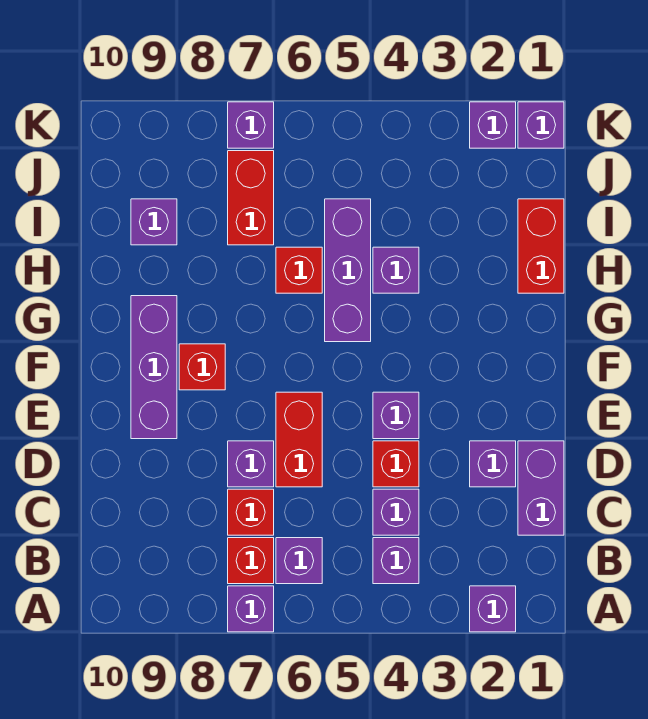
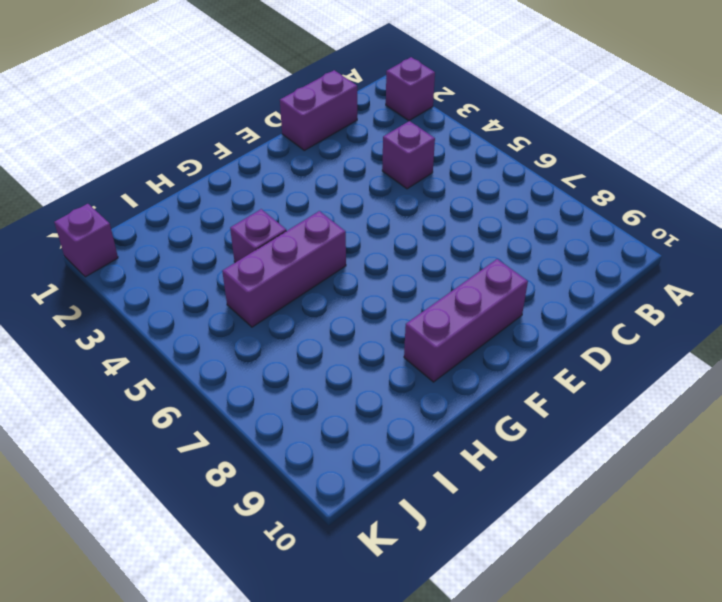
none -> purple brick A7 level 1
none -> purple brick B4 level 1
none -> purple brick B6 level 1

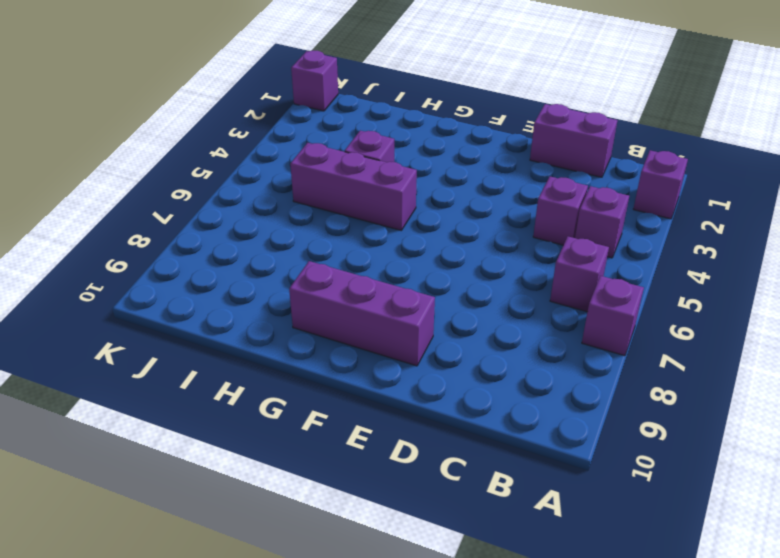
none -> red brick B7 level 1
none -> red brick C7 level 1
none -> purple brick D2 level 1

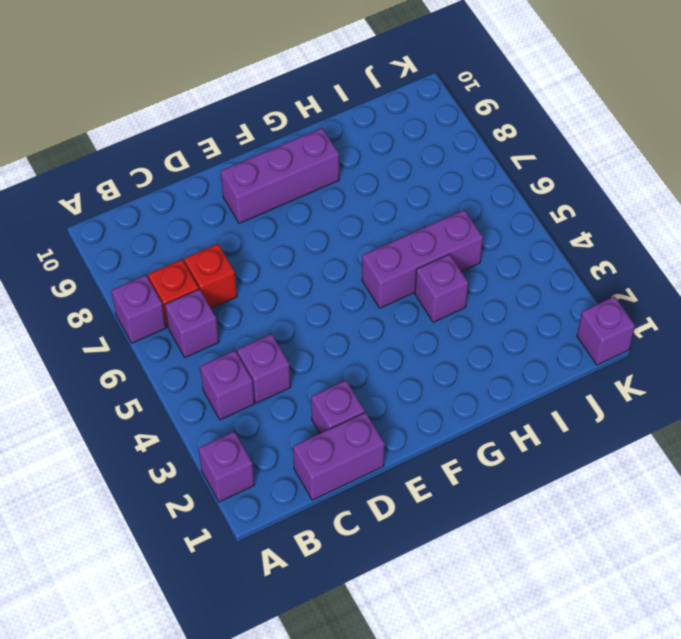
none -> red brick D4 level 1
none -> red brick D6:E6 level 1
none -> purple brick D7 level 1

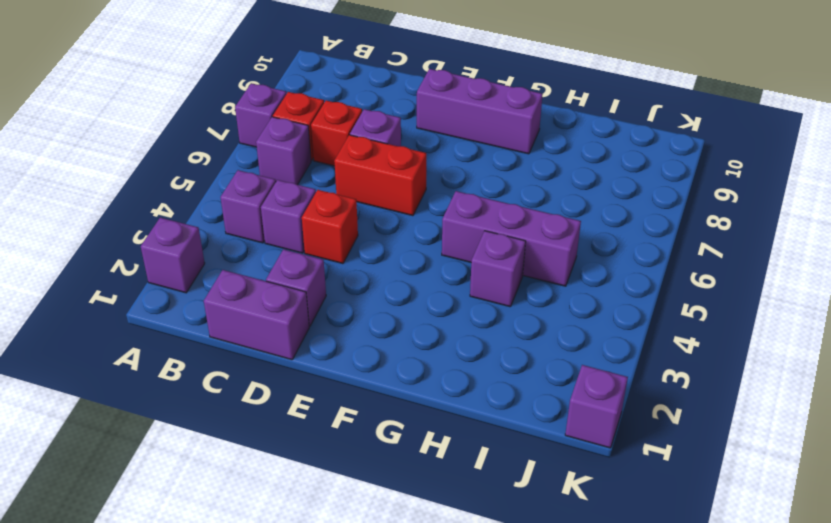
none -> purple brick E4 level 1
none -> red brick F8 level 1
none -> red brick H1:I1 level 1

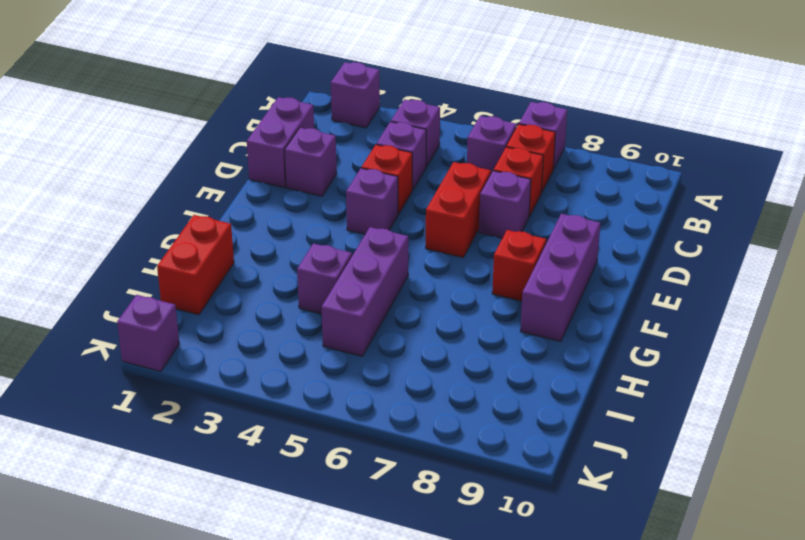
none -> red brick H6 level 1
none -> red brick I7:J7 level 1
none -> purple brick I9 level 1

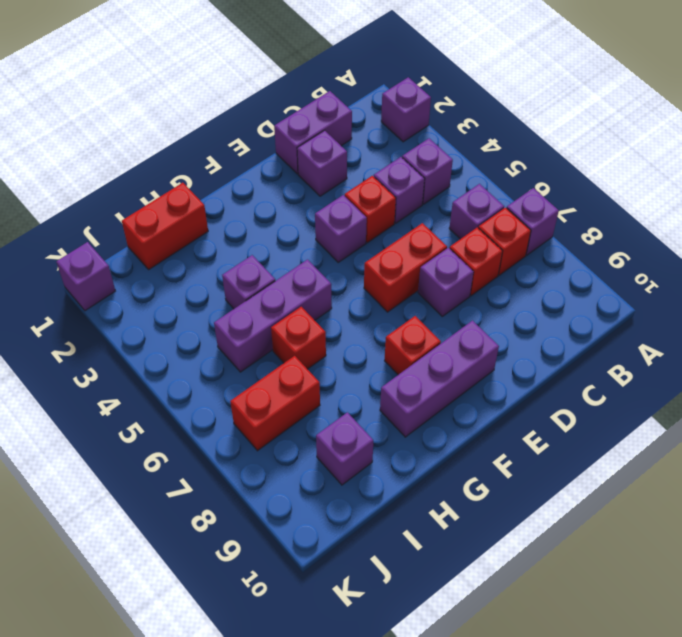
none -> purple brick K2 level 1
none -> purple brick K7 level 1

